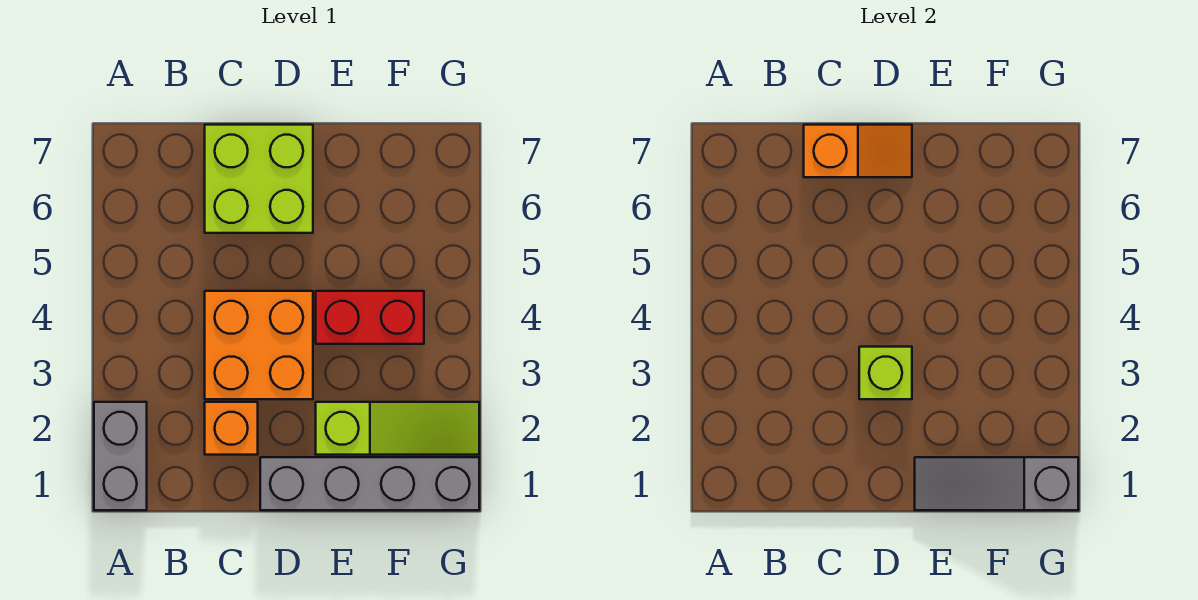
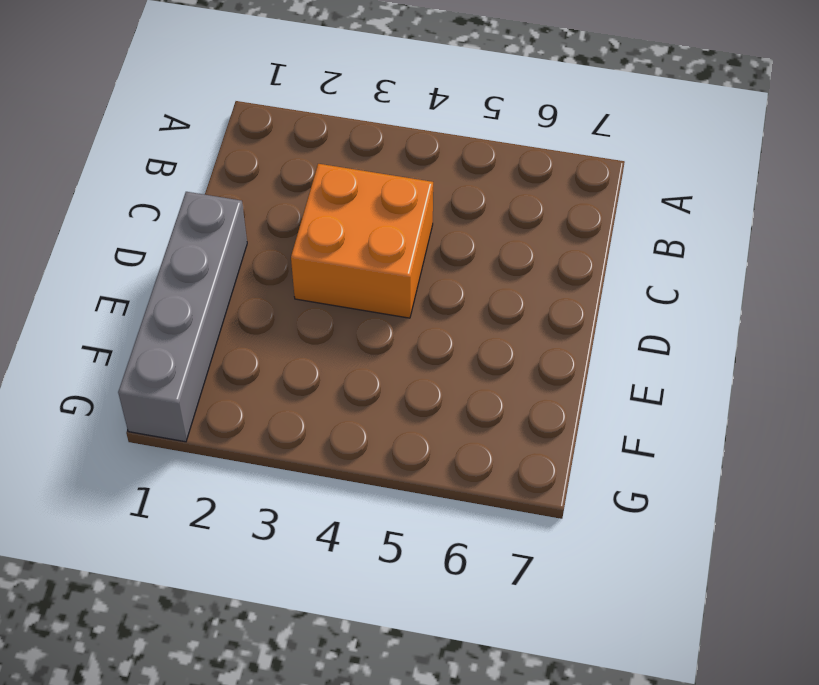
none -> grey brick A1:A2 level 1
none -> orange brick C2 level 1

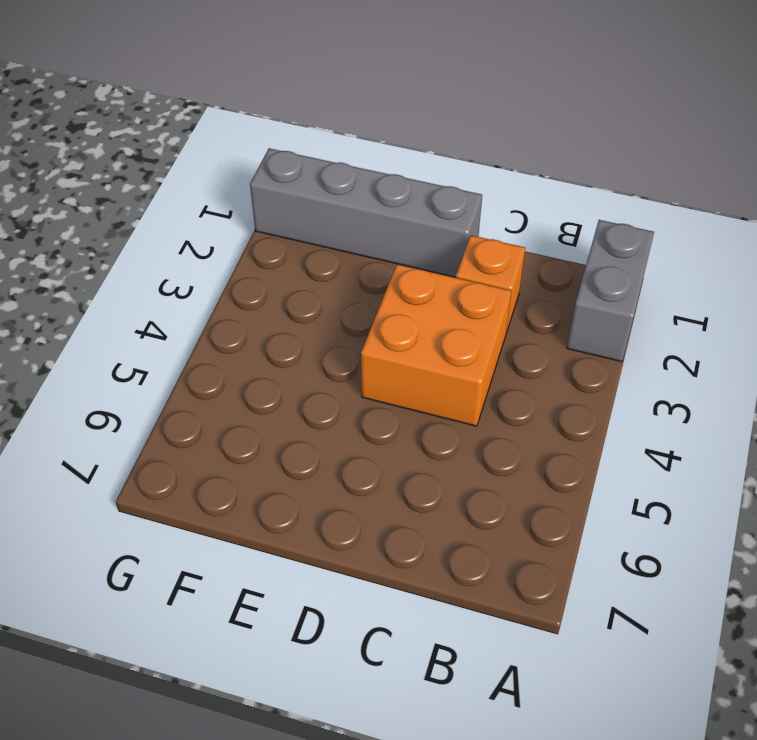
none -> lime brick C6:D7 level 1
none -> lime slope E2:G2 level 1 top E

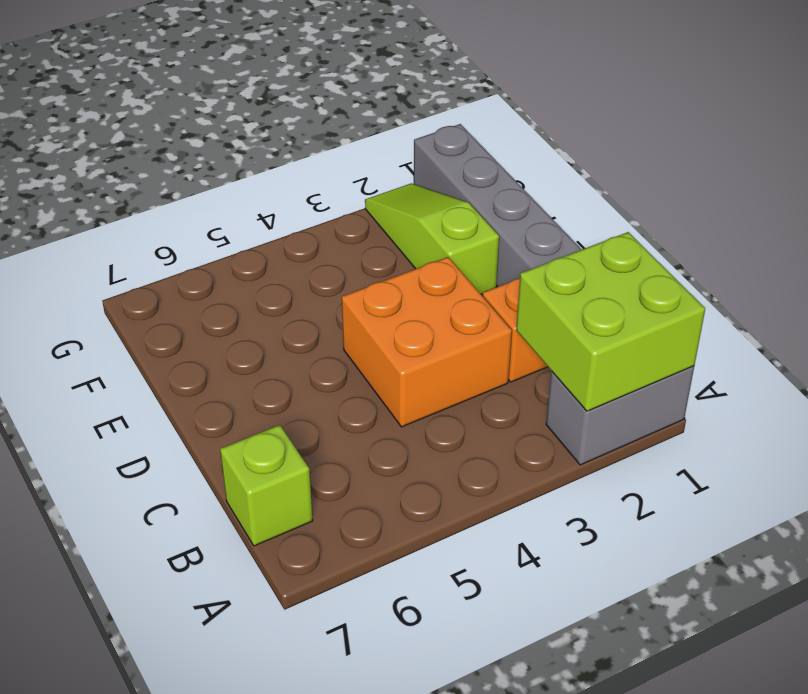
lime brick A1:B2 level 2 -> lime brick C6:D7 level 1
lime brick B7 level 1 -> lime brick D3 level 2
none -> red brick E4:F4 level 1
none -> orange slope C7:D7 level 2 top C

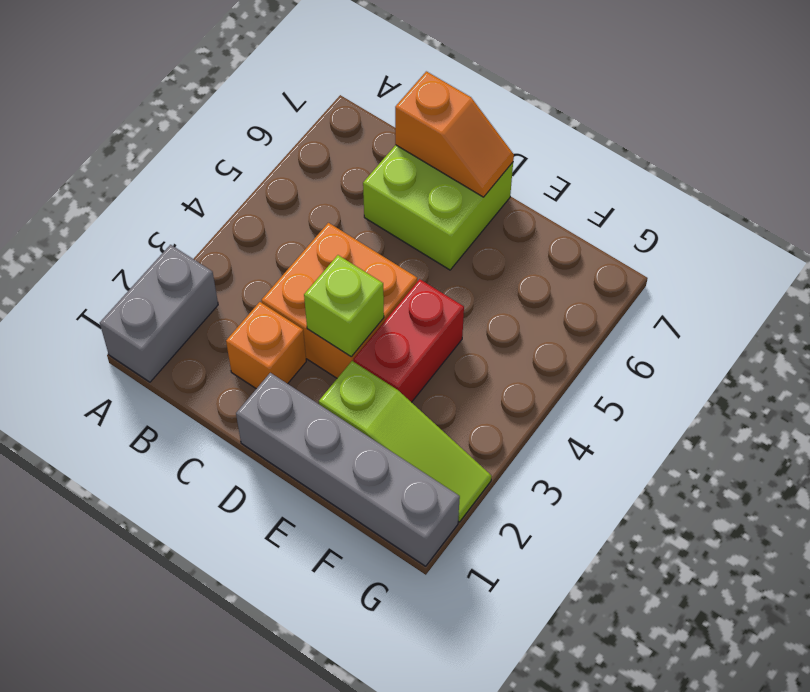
red brick E3:E4 level 1 -> red brick E4:F4 level 1
none -> grey slope E1:G1 level 2 top G

